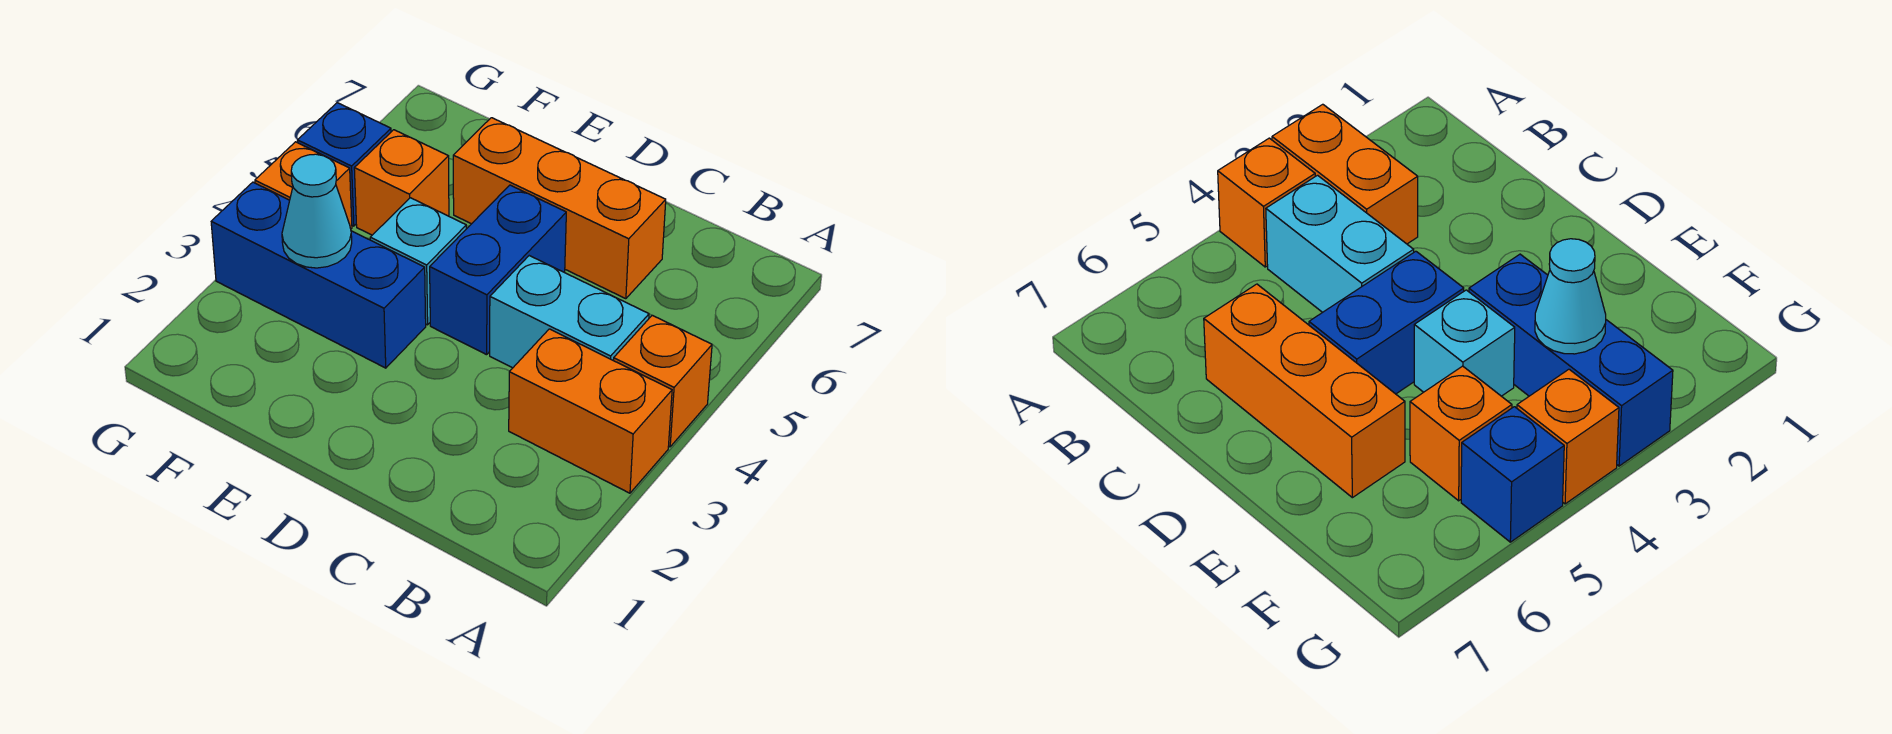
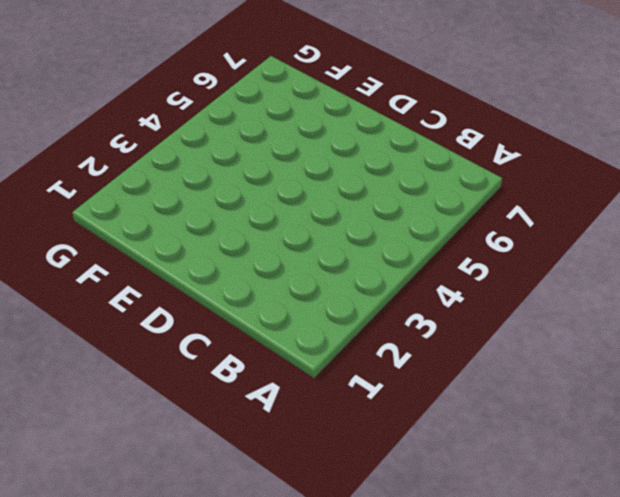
none -> orange brick A3:B3 level 1
none -> orange brick A4 level 1

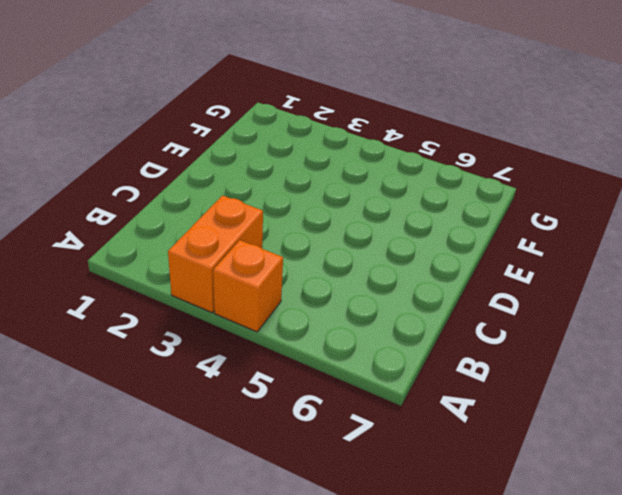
none -> cyan brick B4:C4 level 1
none -> orange brick C6:E6 level 1

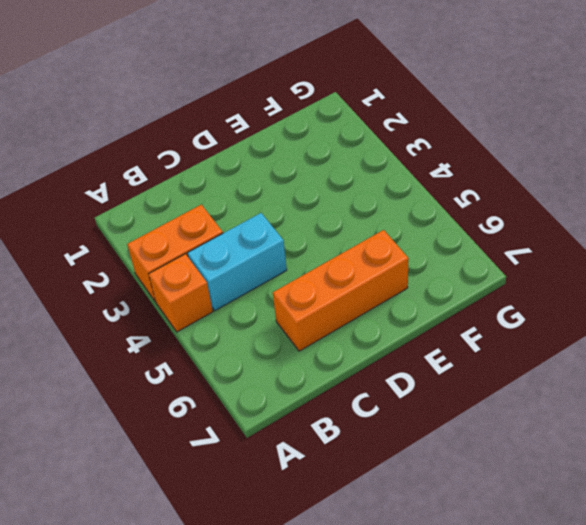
none -> blue brick D4:D5 level 1
none -> blue brick E3:G3 level 1

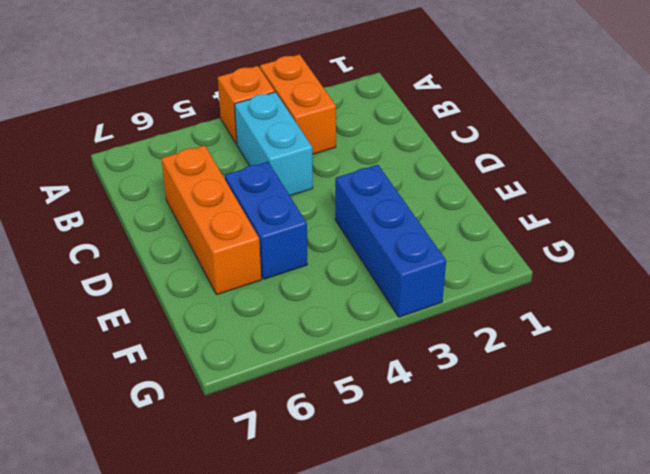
blue brick D5:E5 level 1 -> blue brick D4:D5 level 1
none -> cyan brick E4 level 1
none -> orange brick F5 level 1

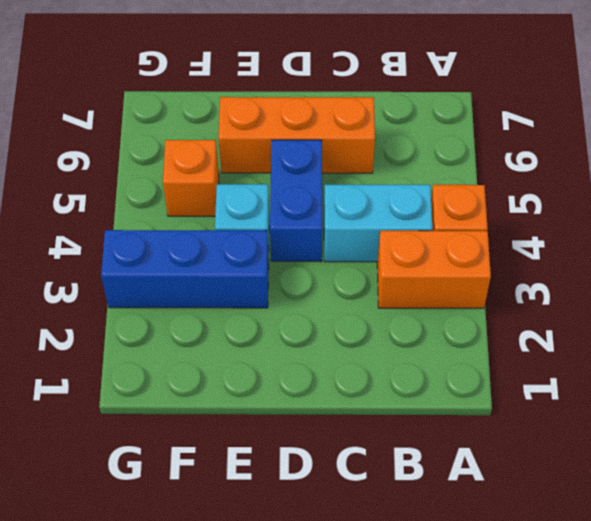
none -> orange brick G4 level 1
none -> blue brick G5 level 1

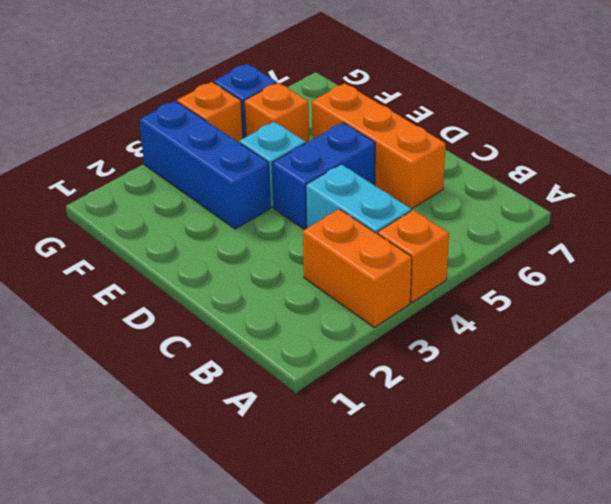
none -> cyan cone F3 level 2

